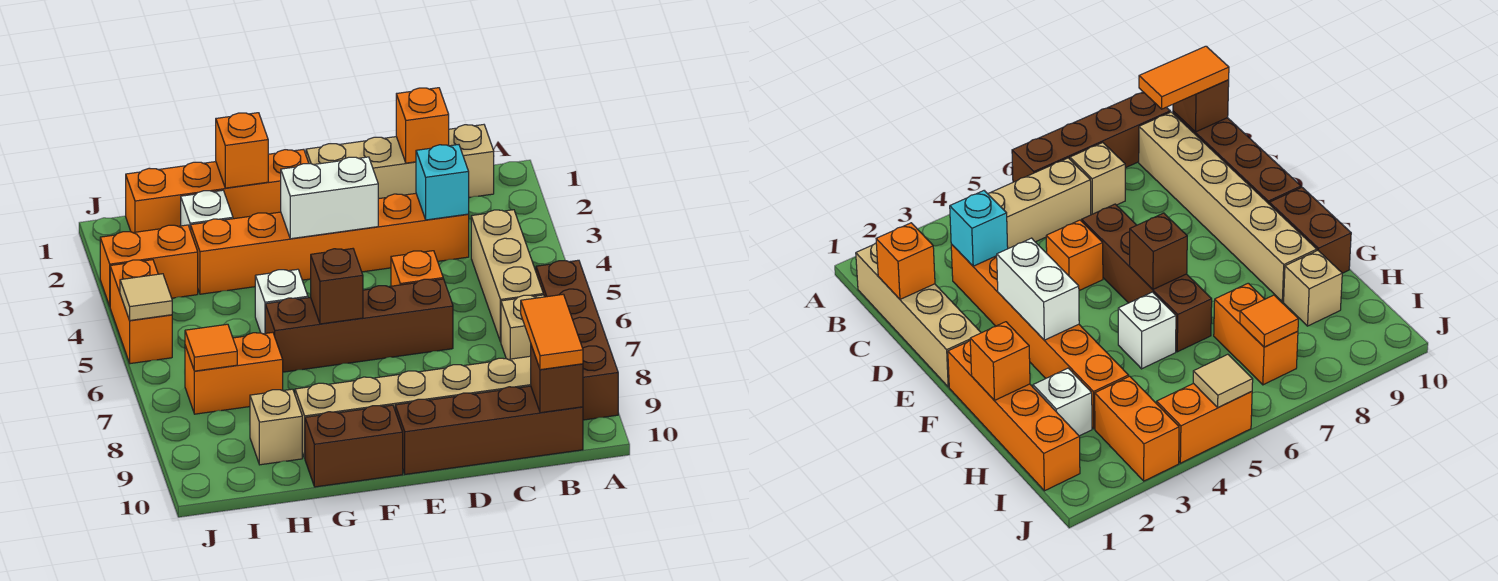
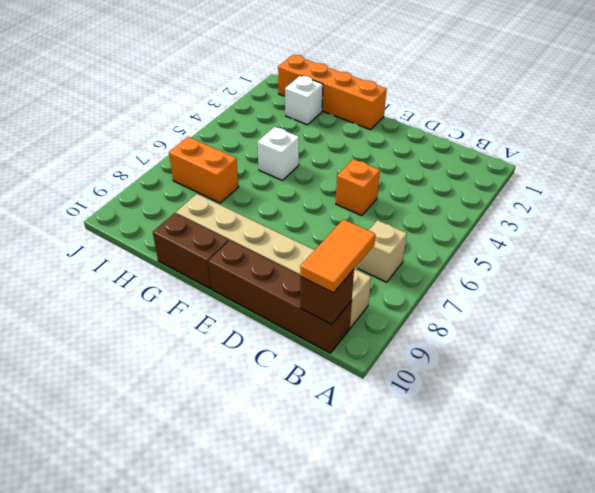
none -> brown brick A6:A9 level 1
none -> tan brick B1:E1 level 1
none -> tan brick B4:B6 level 1

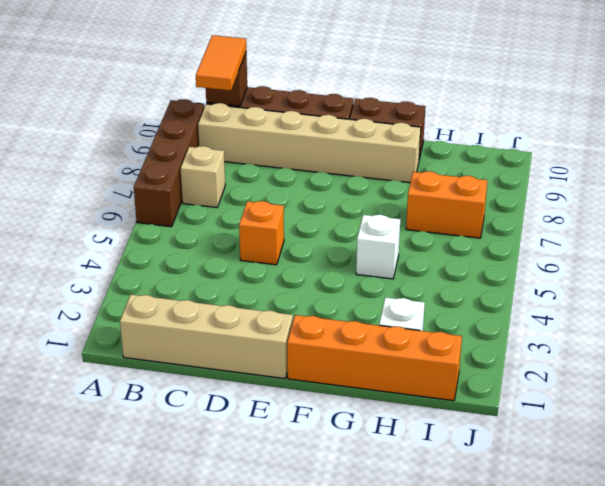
none -> tan brick B4:B6 level 1
none -> orange brick C3:H3 level 1
none -> brown brick D6:G6 level 1

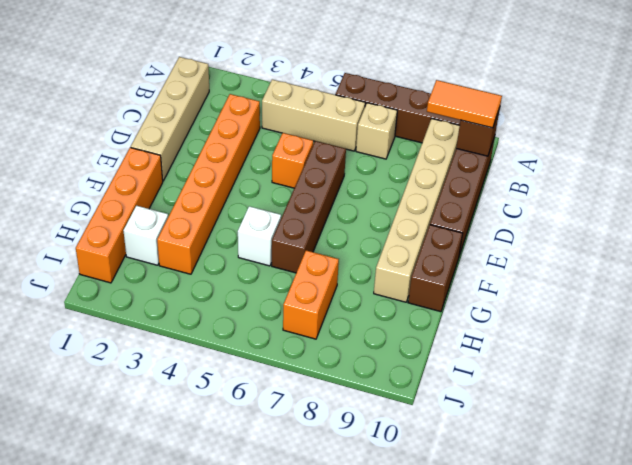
none -> tan brick H9 level 1
none -> orange brick I3:J3 level 1
none -> orange brick J4:J5 level 1

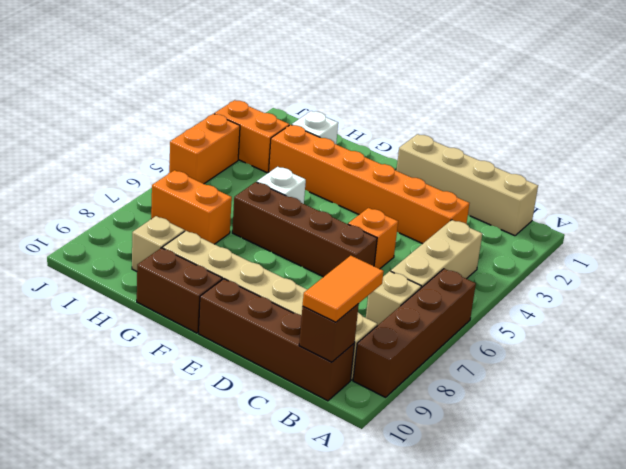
none -> orange brick F1:I1 level 1
none -> orange brick C1 level 2
none -> cyan brick C3 level 2

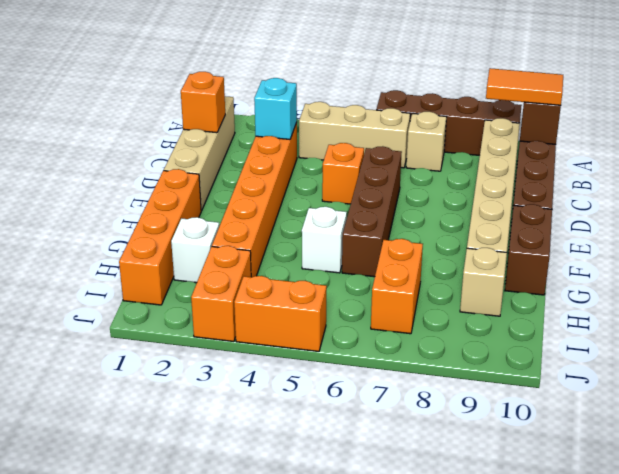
none -> white brick E3:F3 level 2
none -> brown brick F6 level 2
none -> orange brick G1 level 2

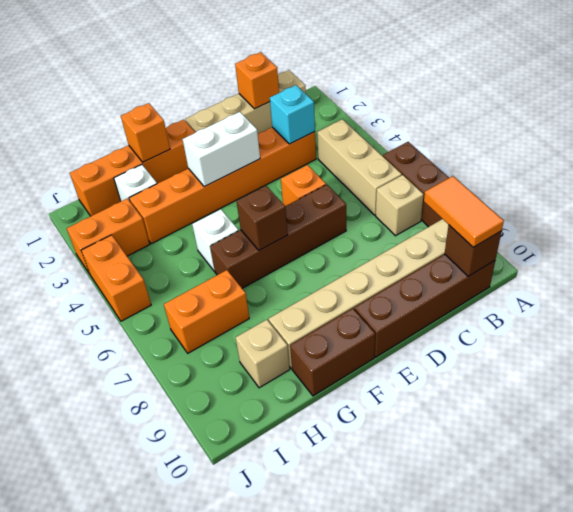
none -> orange tile I7 level 2
none -> tan tile J5 level 2

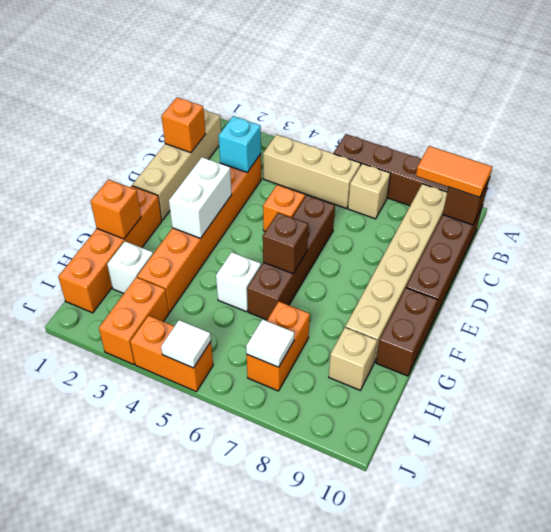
white tile I7 level 2 -> orange tile I7 level 2
white tile J5 level 2 -> tan tile J5 level 2

